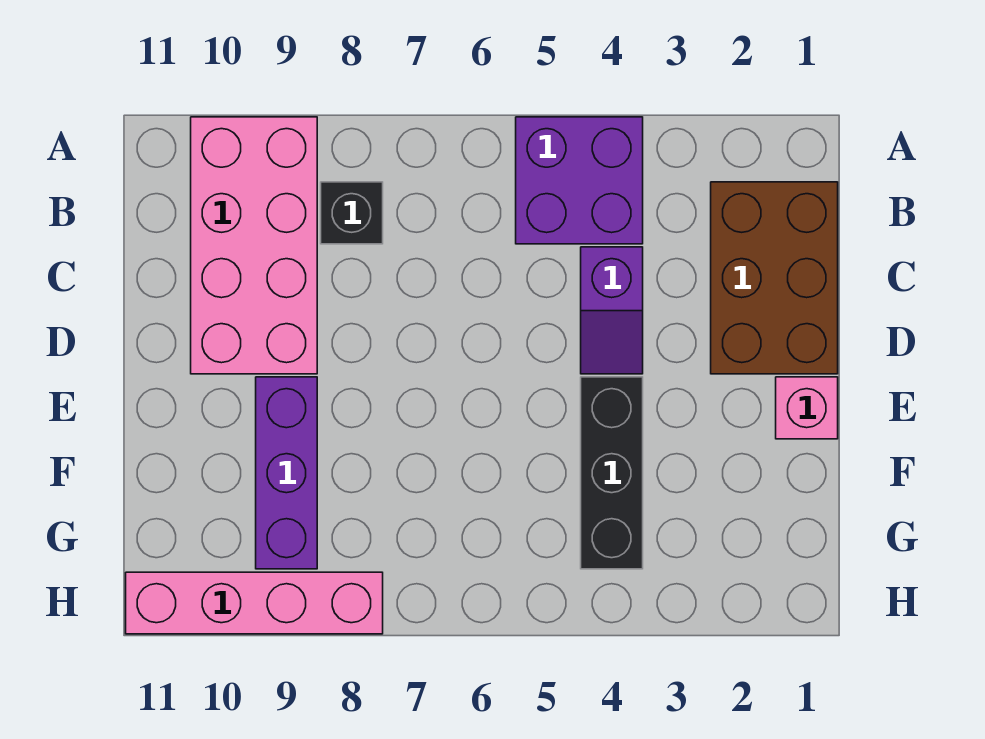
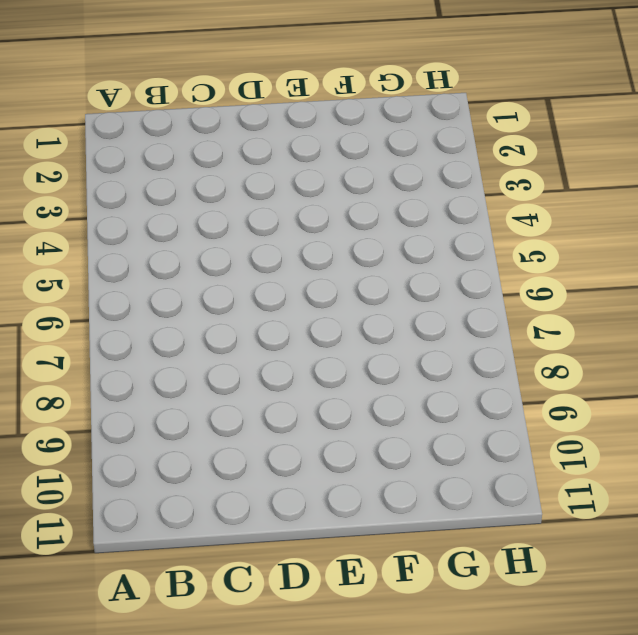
none -> purple brick A4:B5 level 1
none -> pink brick A9:D10 level 1

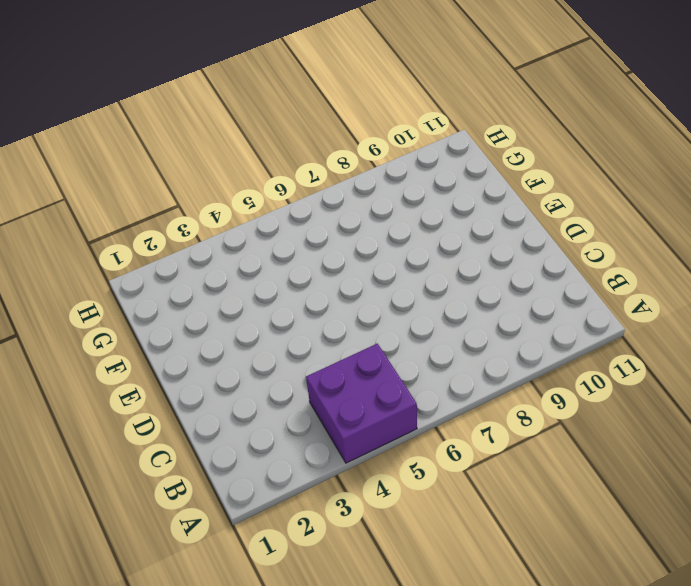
none -> pink brick A9:D10 level 1
none -> brown brick B1:D2 level 1

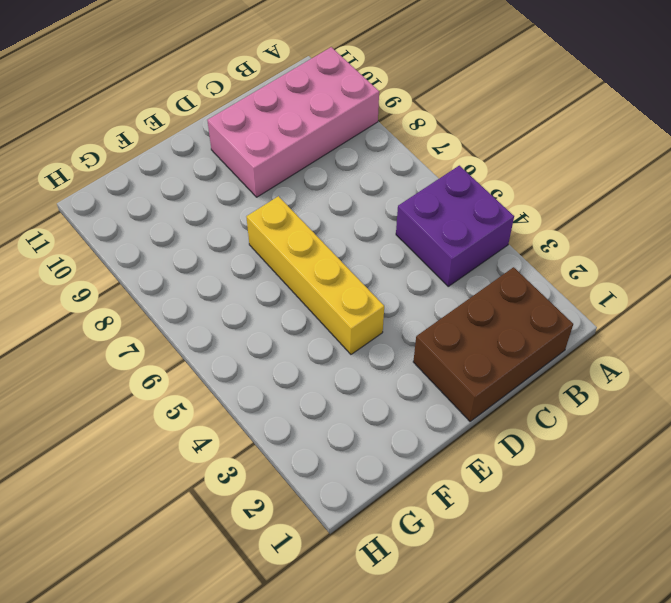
yellow brick E4:E7 level 1 -> black brick E4:G4 level 1
none -> black brick B8 level 1
none -> purple slope C4:D4 level 1 top C

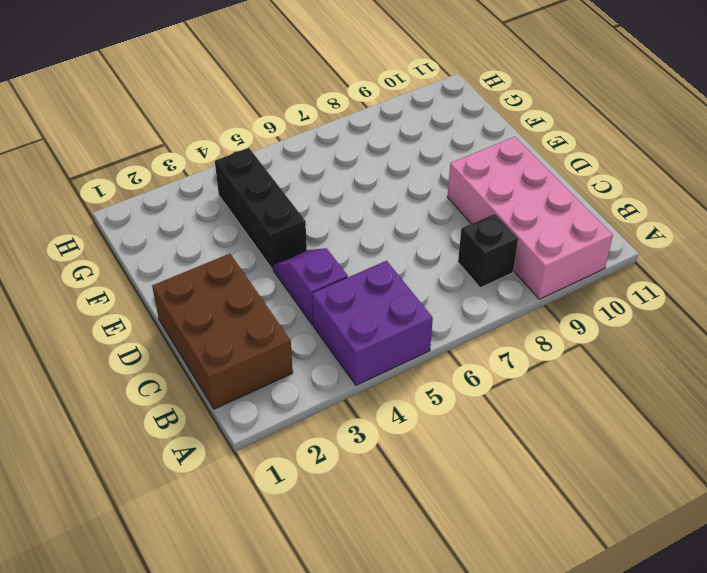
none -> pink brick E1 level 1
none -> purple brick E9:G9 level 1

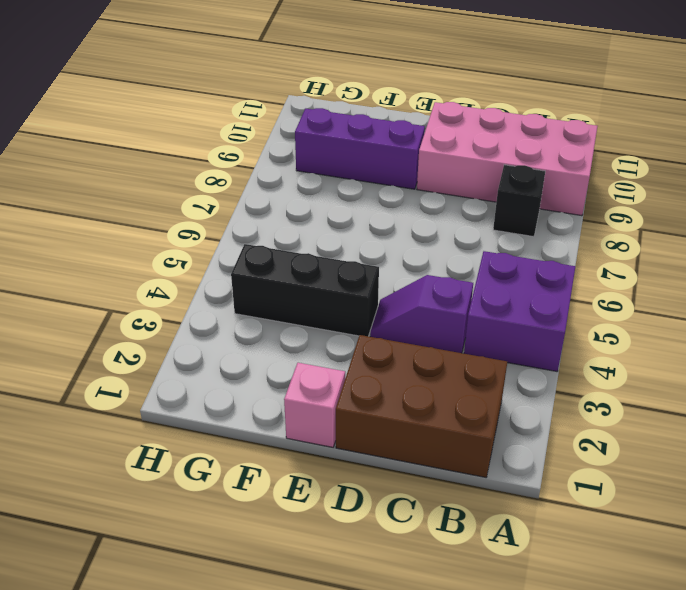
none -> pink brick H8:H11 level 1

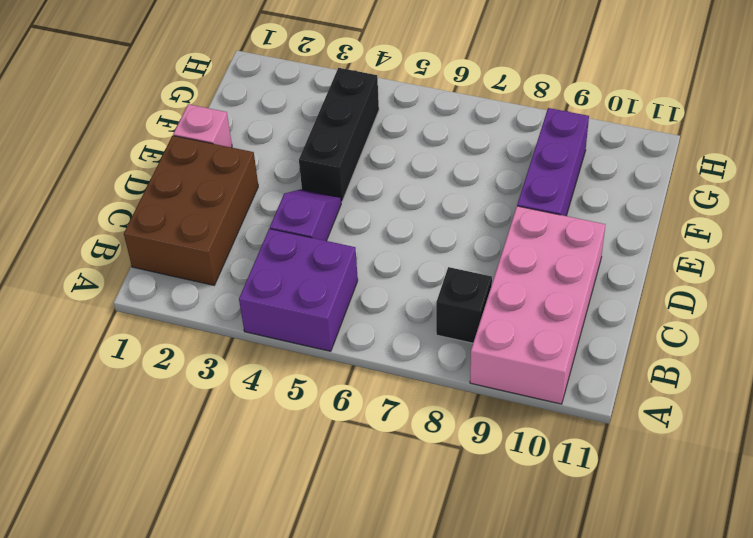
none -> pink brick H8:H11 level 1

